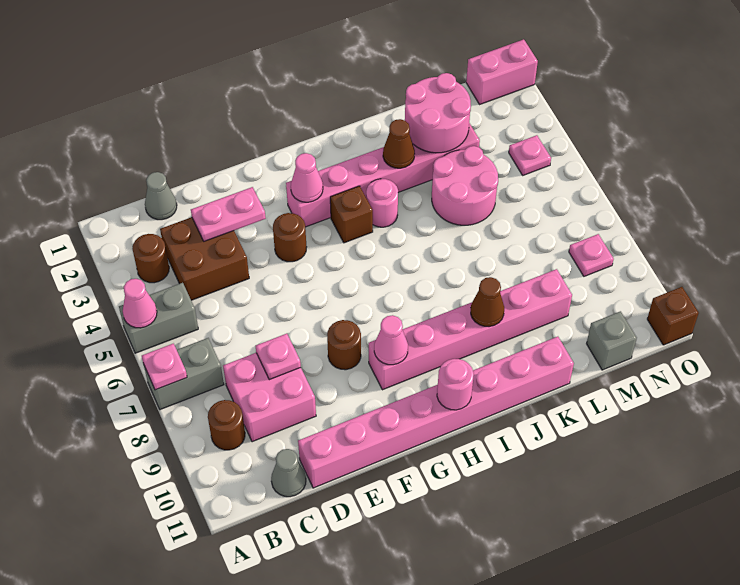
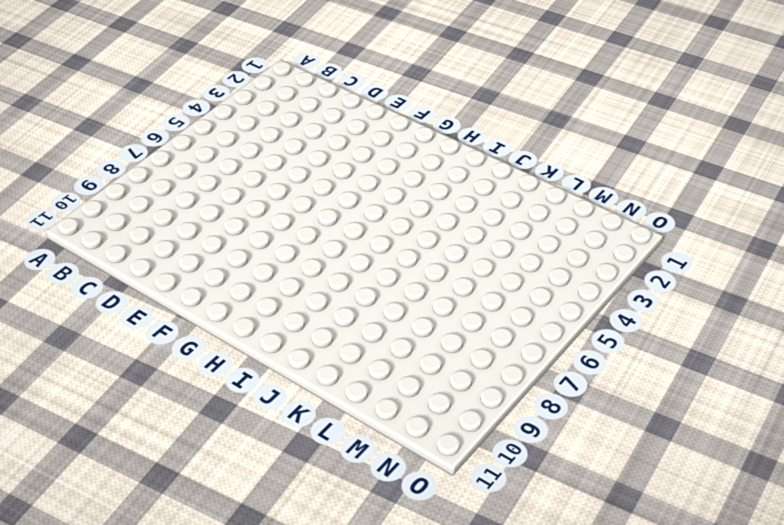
none -> grey brick A5:B5 level 1
none -> grey brick A7:B7 level 1
none -> brown round brick B3 level 1
none -> brown round brick B9 level 1

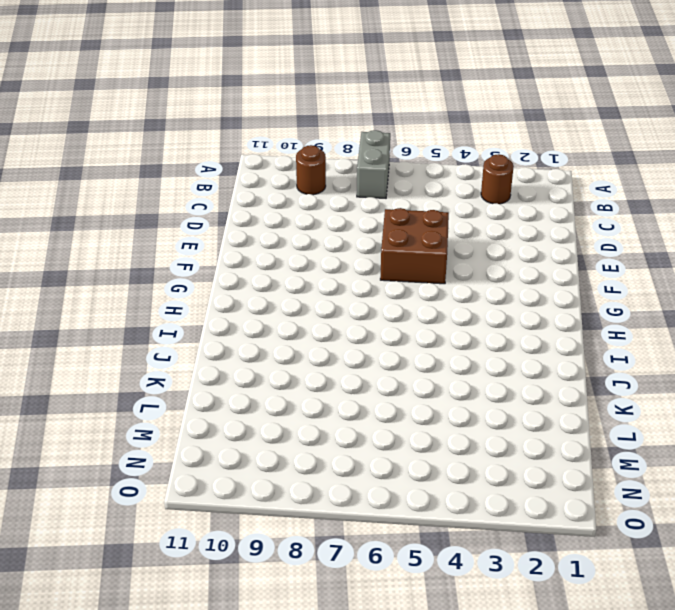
brown brick E5:F6 level 1 -> brown brick C3:D4 level 1
none -> grey brick A5:B5 level 1
none -> grey cone C1 level 1
none -> pink brick C8:D9 level 1
none -> grey cone C11 level 1

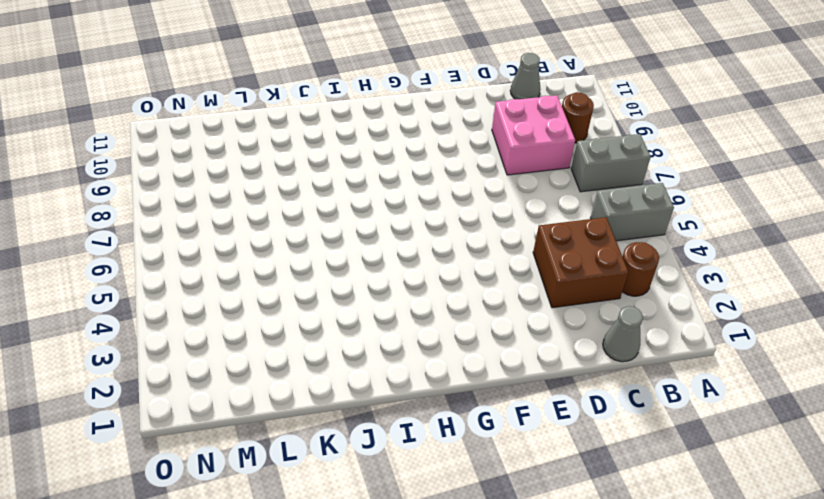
none -> pink brick D11:K11 level 1
none -> brown round brick F4 level 1
none -> brown round brick F8 level 1
none -> pink brick G3:L3 level 1

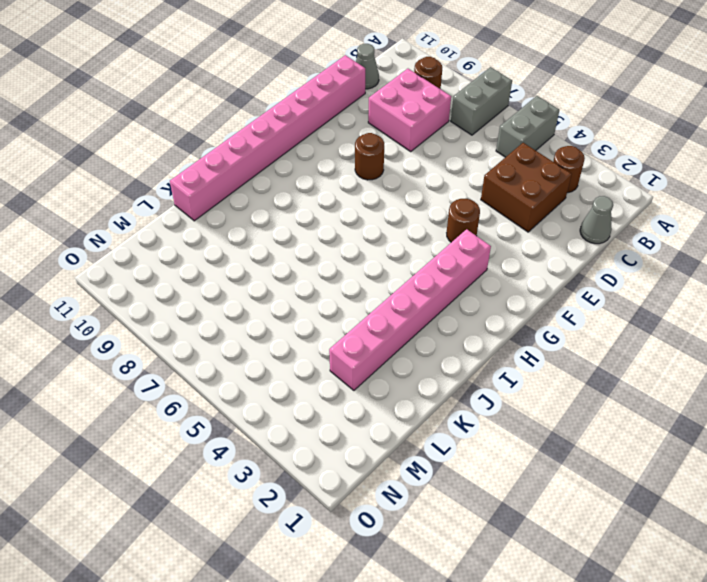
none -> pink brick G9:L9 level 1
none -> brown brick H4 level 1
none -> pink round brick I4 level 1
none -> pink round brick K4:L5 level 1

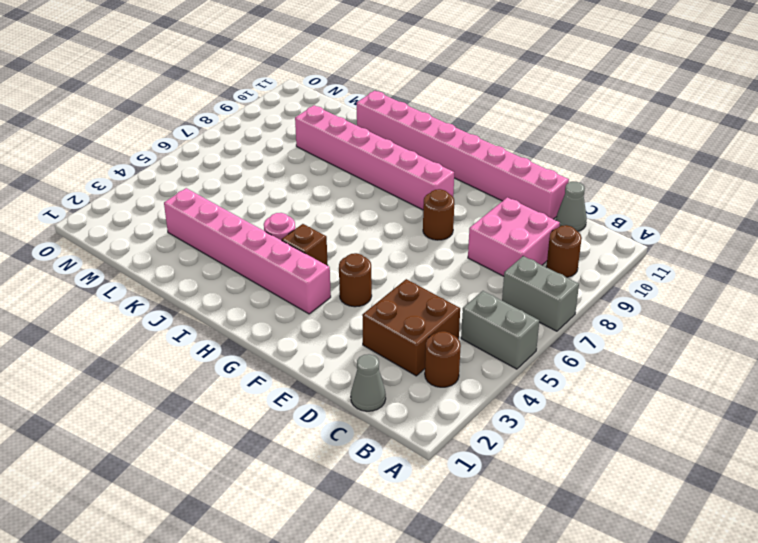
none -> pink round brick K4:L5 level 1
none -> grey brick M11 level 1
none -> pink brick N1:O1 level 1
none -> pink plate N4 level 1

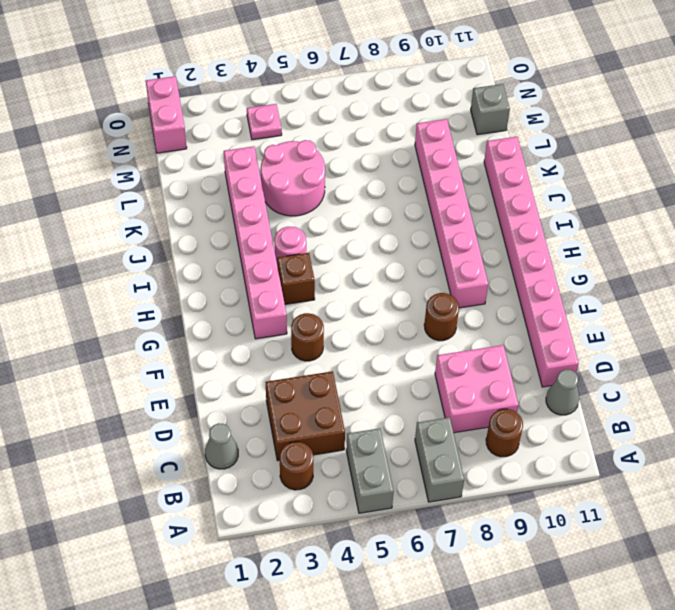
none -> pink plate N8 level 1
none -> brown brick O11 level 1
none -> pink cone A5 level 2
none -> pink plate A7 level 2

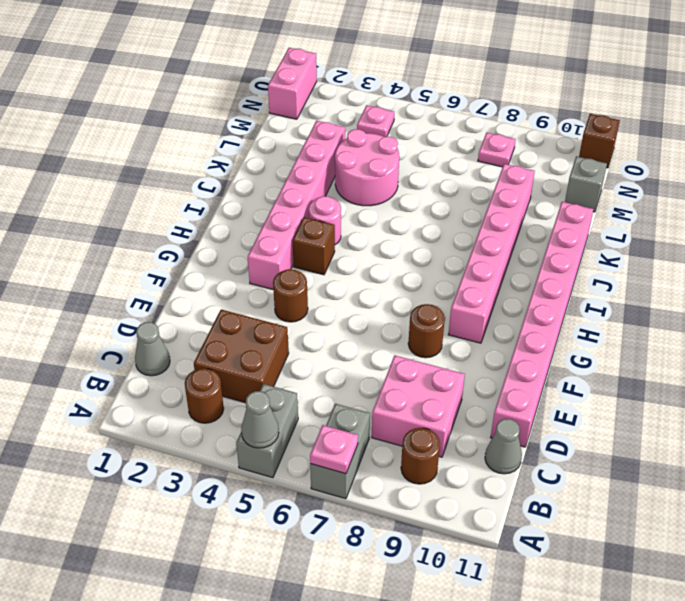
grey cone A5 level 2 -> pink cone A5 level 2
none -> pink plate D3:E3 level 2
none -> pink plate D8 level 2
none -> pink cone G3 level 2
none -> pink cone G9 level 2

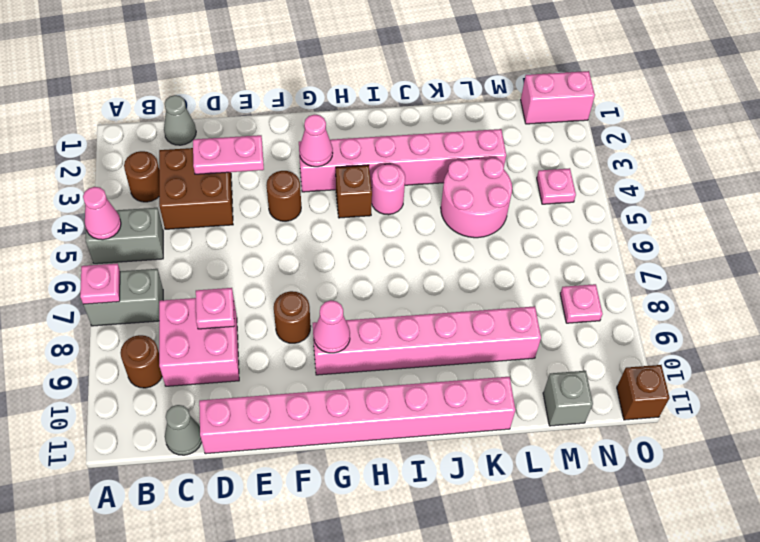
none -> pink round brick H11 level 2
none -> brown cone J3 level 2
none -> brown cone J9 level 2
none -> pink round brick K2:L3 level 2

